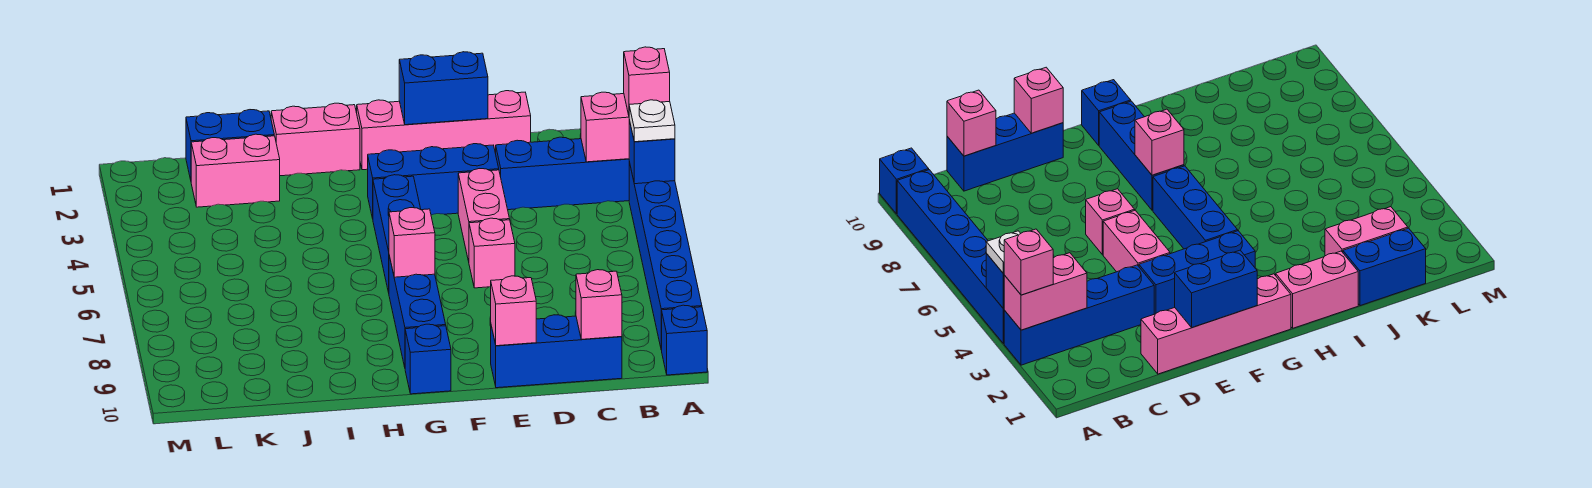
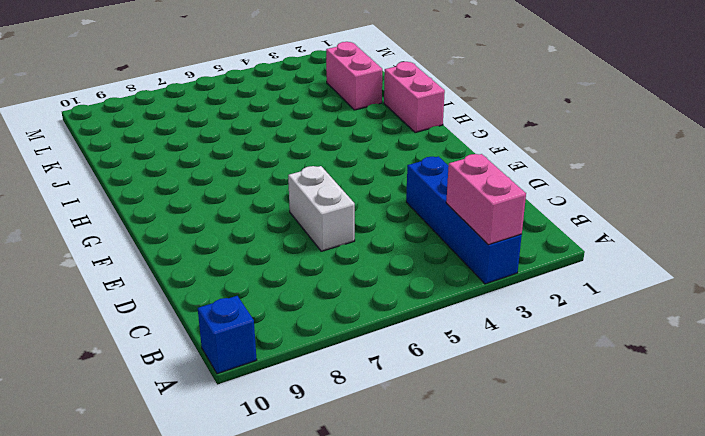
white brick D6:E6 level 1 -> pink brick E6 level 1
none -> blue brick A4:A9 level 1
none -> blue brick C10:E10 level 1
none -> pink brick D1:G1 level 1

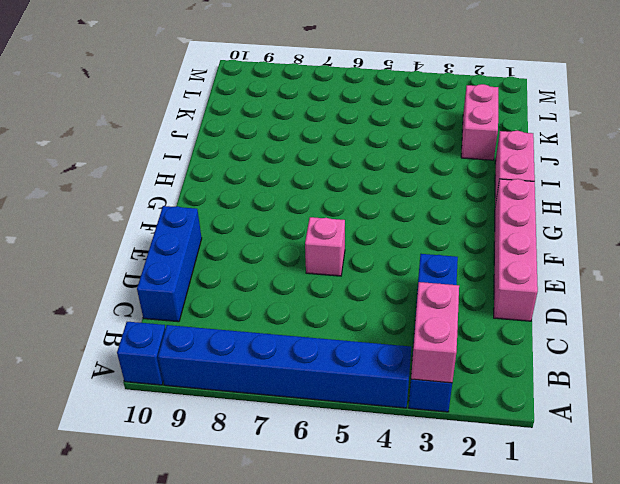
none -> blue brick E3:G3 level 1
none -> pink brick E4:E5 level 1
none -> blue brick G4:G6 level 1

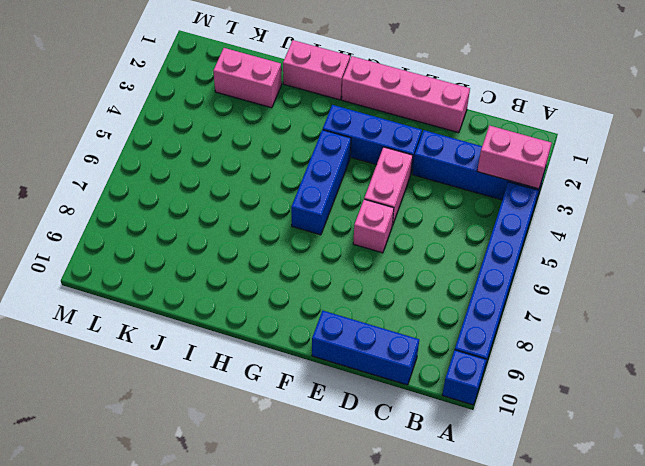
none -> blue brick G7:G9 level 1
none -> blue brick G10 level 1
none -> blue brick J1:K1 level 1

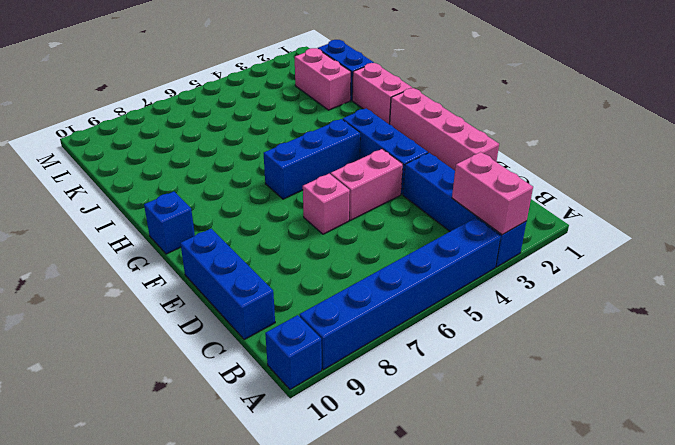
none -> blue brick G7:G9 level 1
none -> blue brick A4 level 2
none -> pink brick C10 level 2

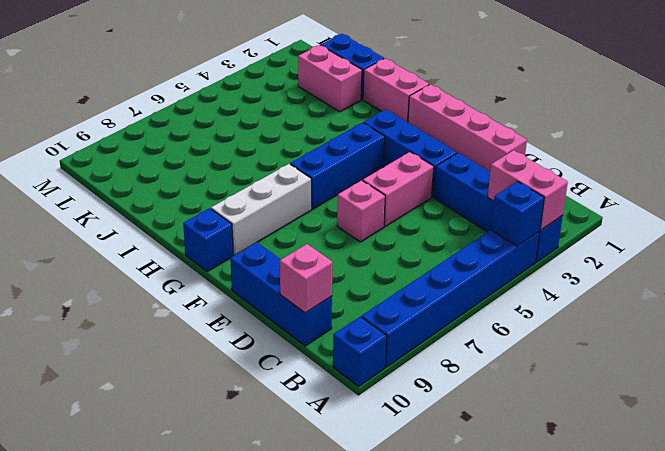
white brick G7:G9 level 1 -> blue brick G7:G9 level 1
none -> blue brick E1:F1 level 2
none -> pink brick E10 level 2
none -> pink brick G7 level 2

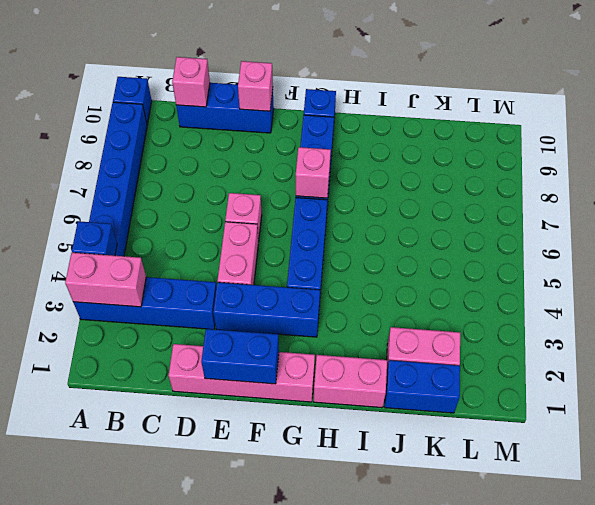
none -> pink brick A3 level 3
none -> white plate A4 level 3

